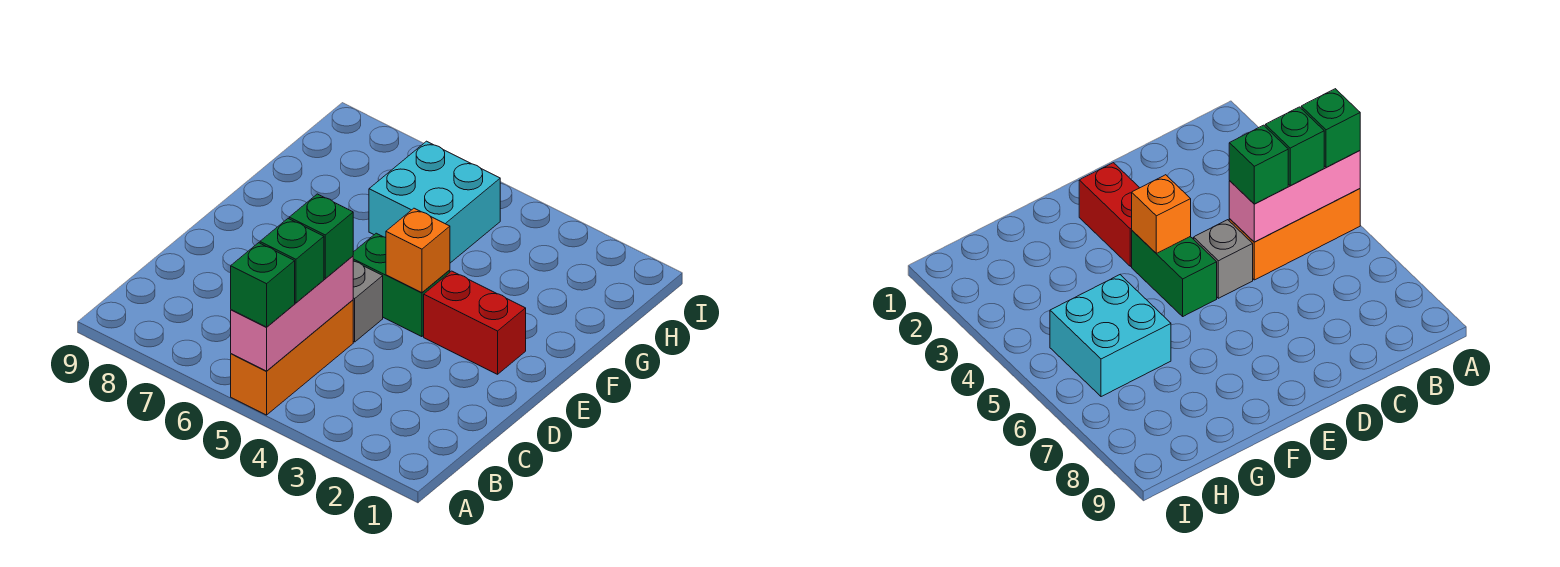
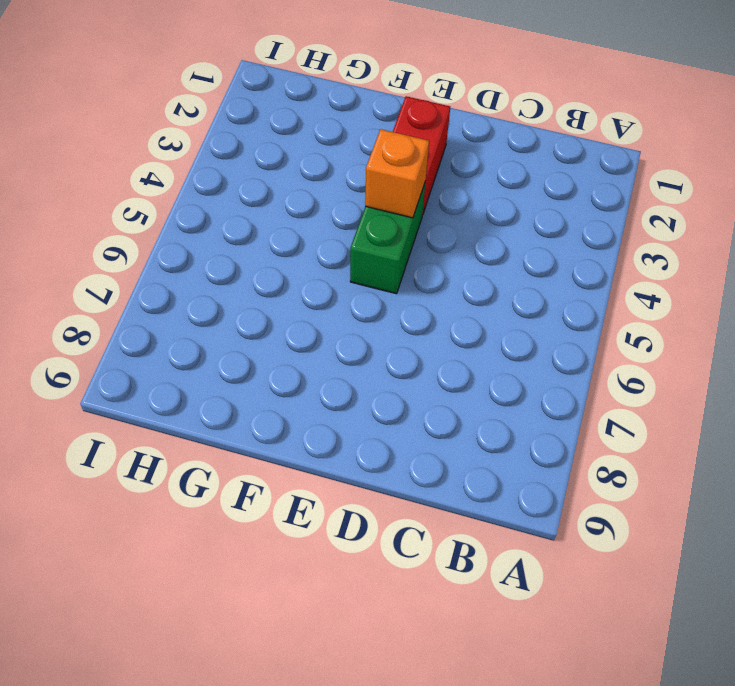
none -> orange brick A5:C5 level 1
none -> grey brick D5 level 1

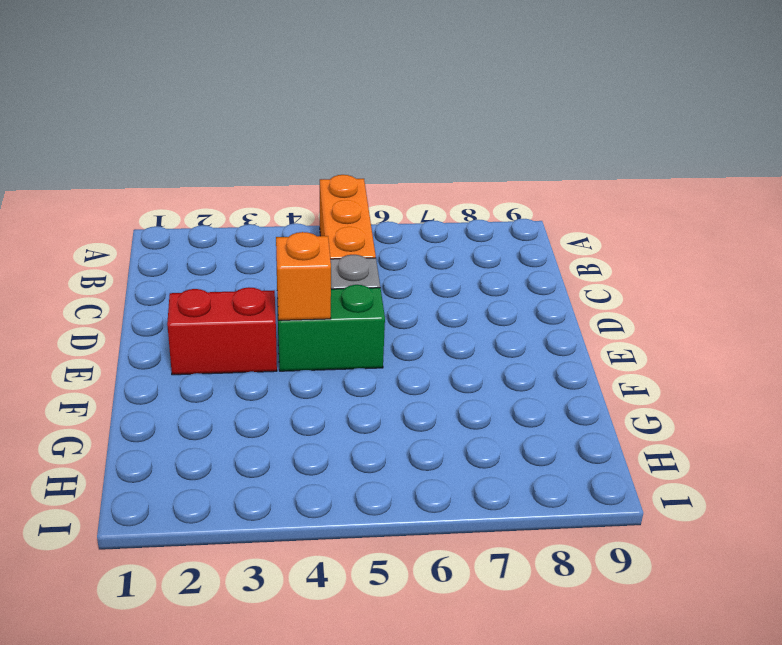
none -> cyan brick G5:H6 level 1
none -> pink brick A5:C5 level 2

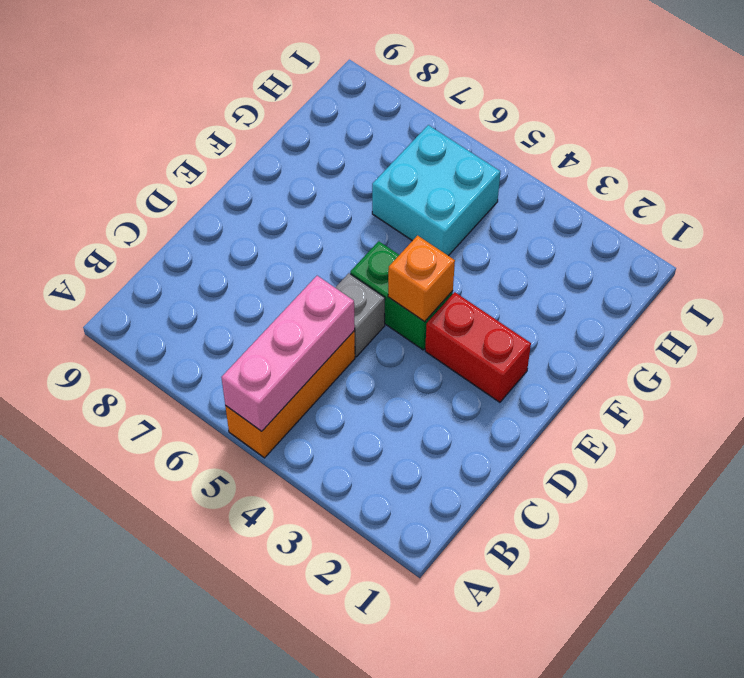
none -> green brick A5 level 3
none -> green brick B5 level 3

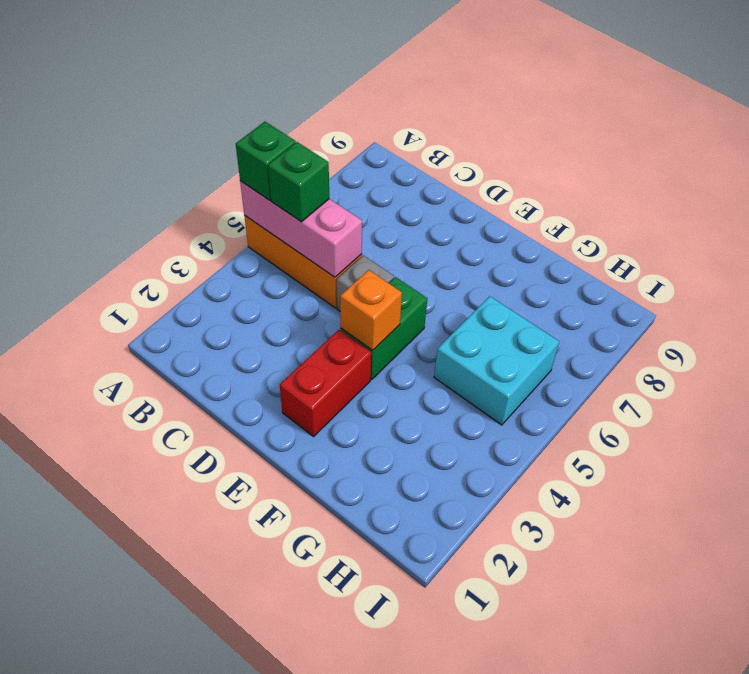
none -> green brick C5 level 3

